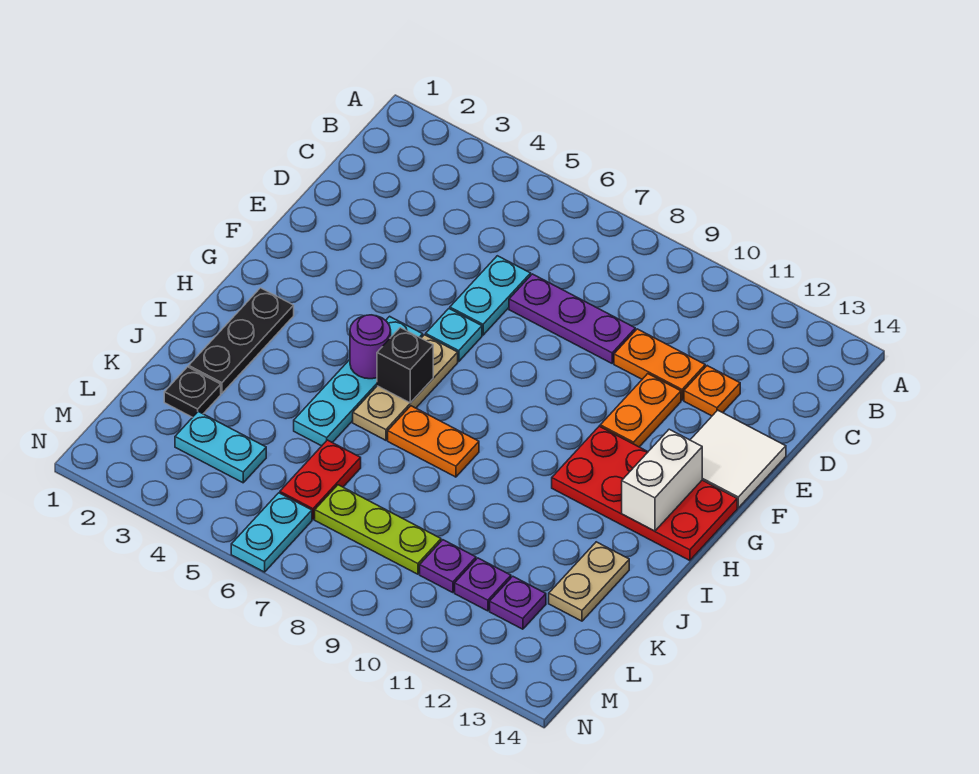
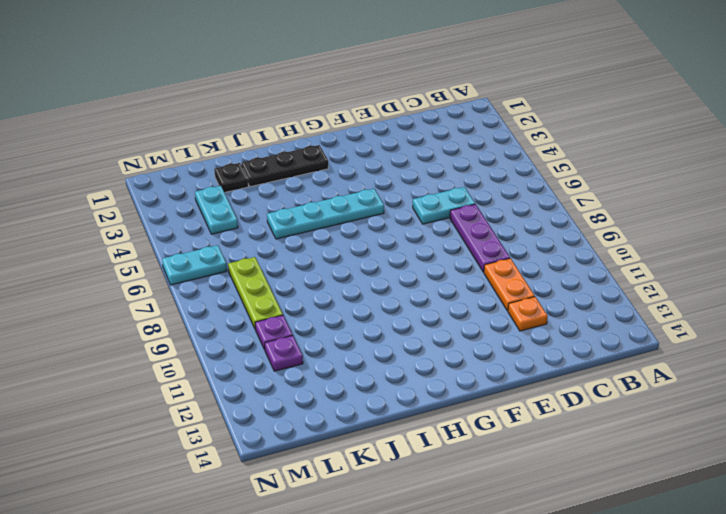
none -> orange plate E11:F11 level 1
none -> white tile E13:F14 level 1
none -> cyan plate F6 level 1

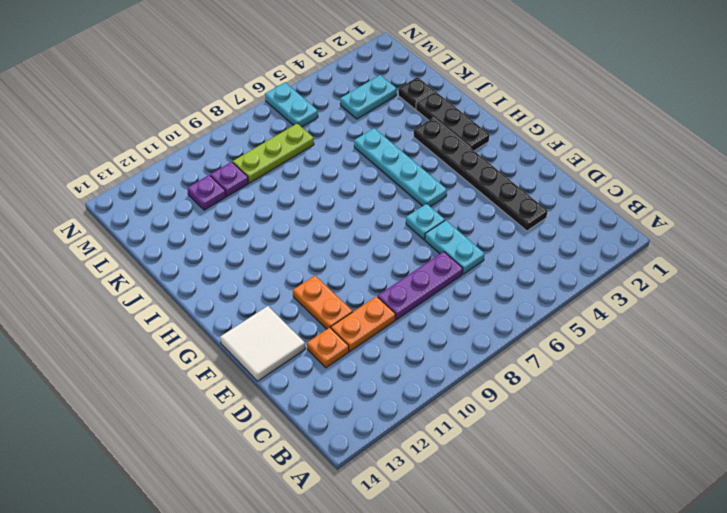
black plate D3:I3 level 1 -> none
none -> tan plate G6:I6 level 1
none -> red plate G11:H14 level 1
none -> orange plate I7:I8 level 1

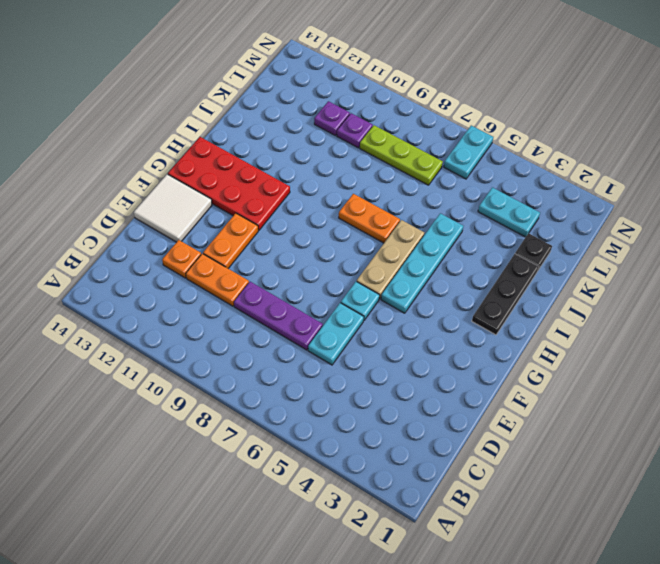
none -> tan plate J13:K13 level 1
none -> red plate K6:L6 level 1
none -> purple plate L12 level 1

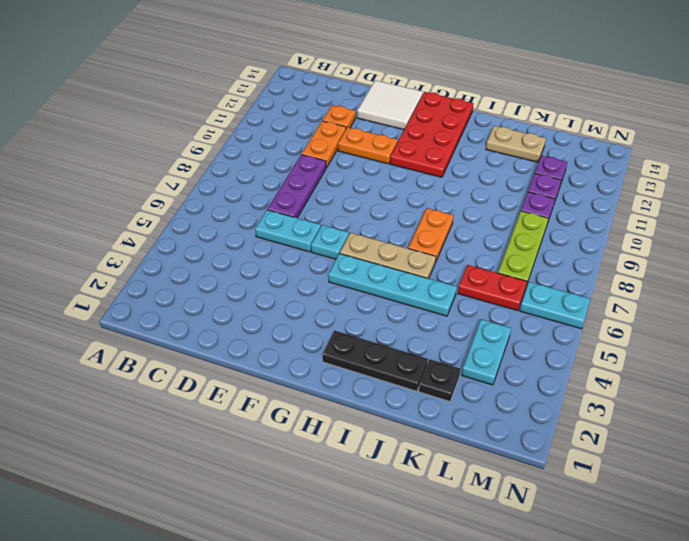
none -> white brick G13:H13 level 2
none -> purple round brick H5 level 2
none -> black brick H6 level 2

